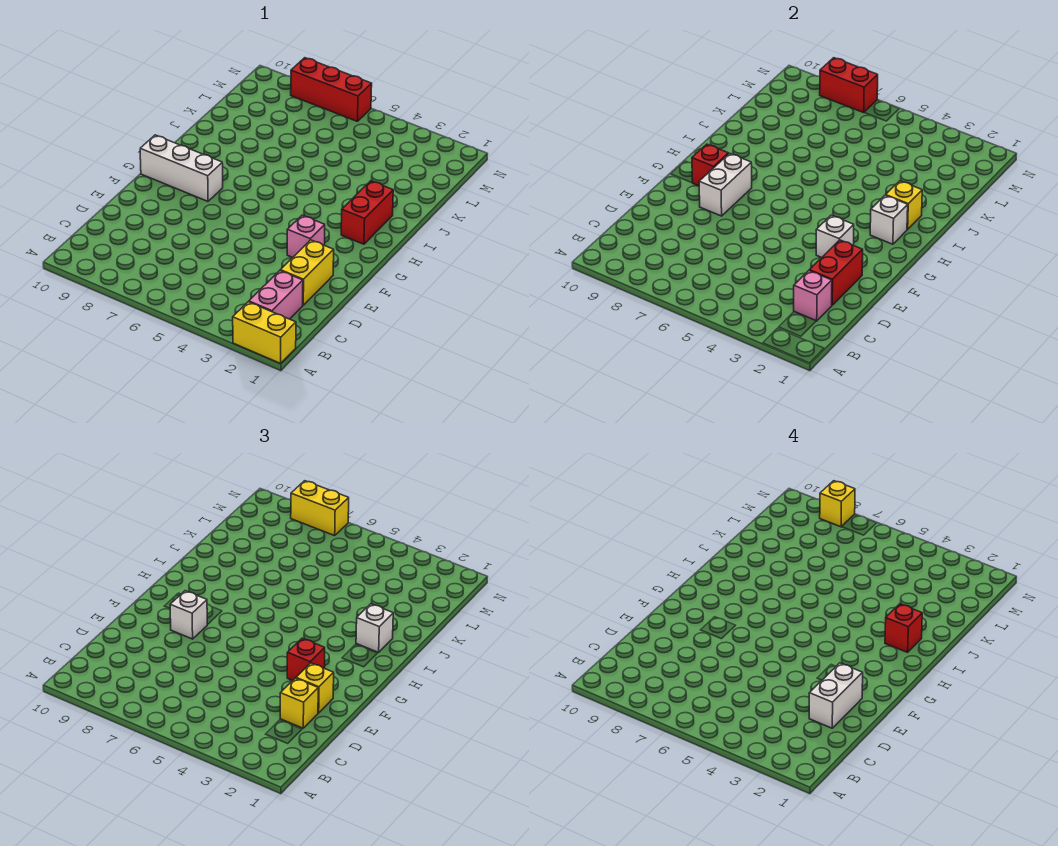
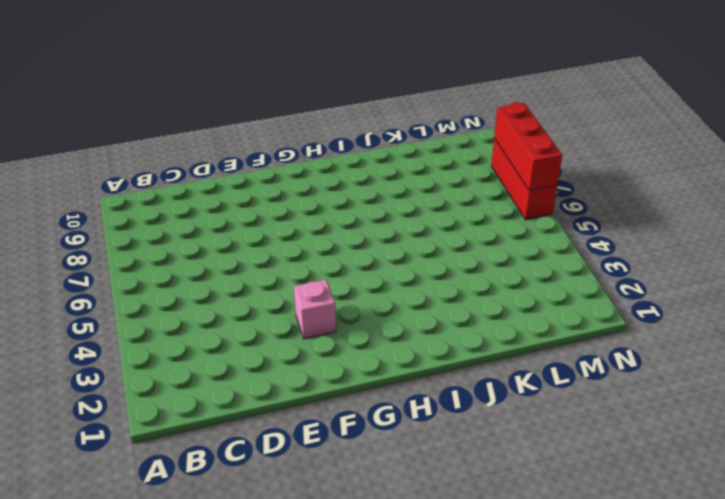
red brick N6:N8 level 2 -> red brick N7:N8 level 2
none -> yellow brick A1:A2 level 1
none -> pink brick B2:C2 level 1
none -> yellow brick D2:E2 level 1

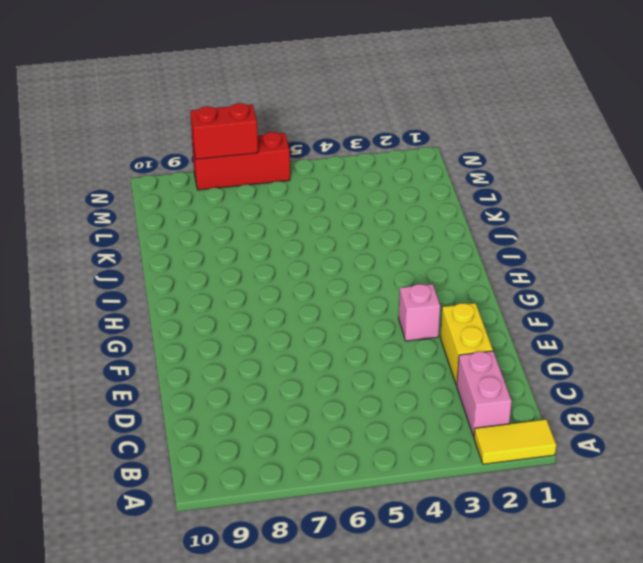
yellow tile A1:A2 level 1 -> yellow brick A1:A2 level 1
none -> white brick G8:G10 level 1
none -> red brick H2:I2 level 1
none -> pink brick C2 level 2

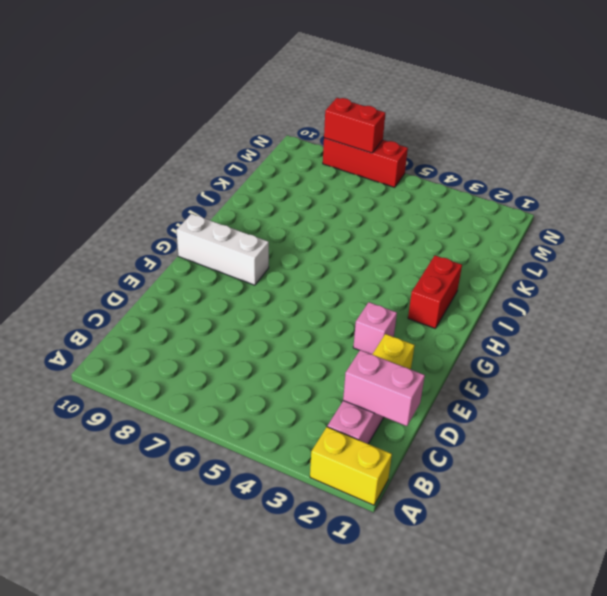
pink brick C1:C2 level 2 -> pink brick C2 level 2
none -> red brick D2:E2 level 2
none -> white brick F3 level 2
none -> white brick F8:G8 level 2

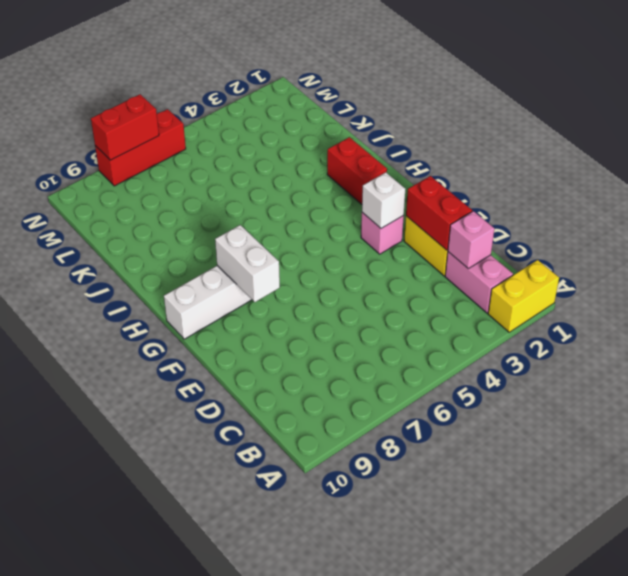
none -> red brick G9 level 2
none -> white brick H2 level 2
none -> yellow brick I2 level 2

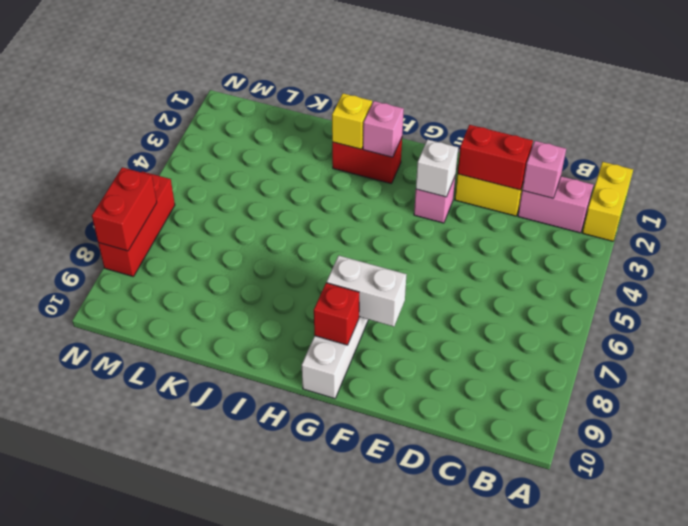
pink brick H2 level 2 -> white brick H2 level 2
none -> yellow brick D2 level 3
none -> yellow brick E2 level 3
none -> red brick F3 level 3

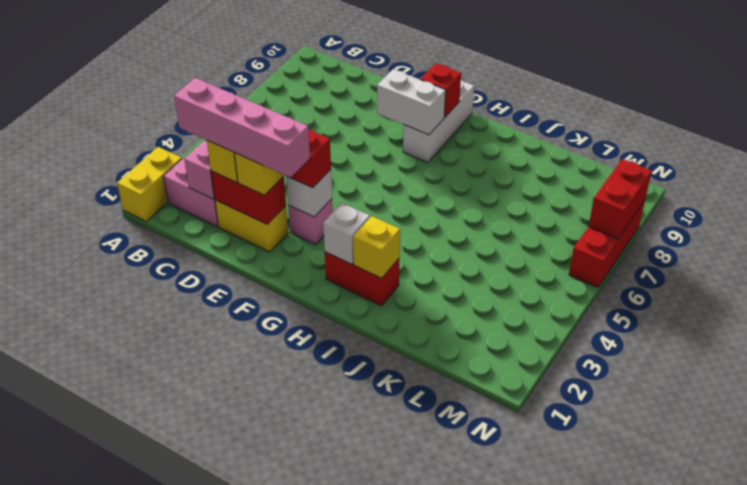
pink brick C2:F2 level 4 -> white brick D2:E2 level 4
none -> white brick F8 level 3
none -> white brick I2 level 3
none -> yellow brick N7:N8 level 3

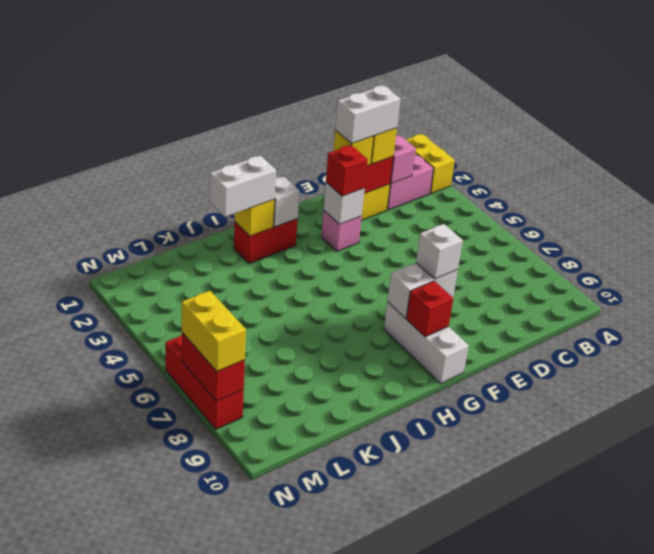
white brick I2:J2 level 3 -> white brick I2 level 3
none -> red brick I2 level 4
none -> yellow brick N8 level 4

